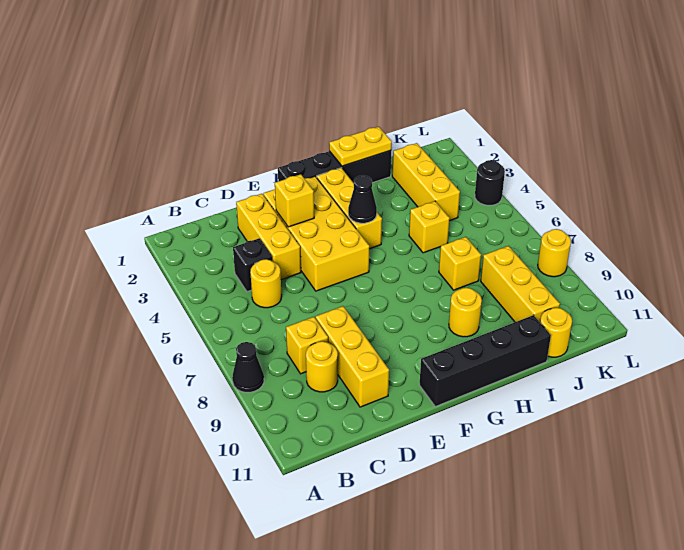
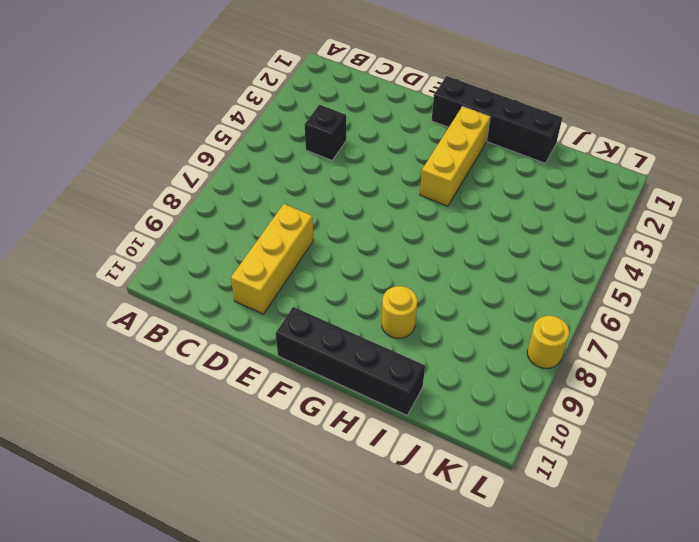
none -> black cone A8 level 1
none -> yellow round brick C5 level 1
none -> yellow brick C8 level 1

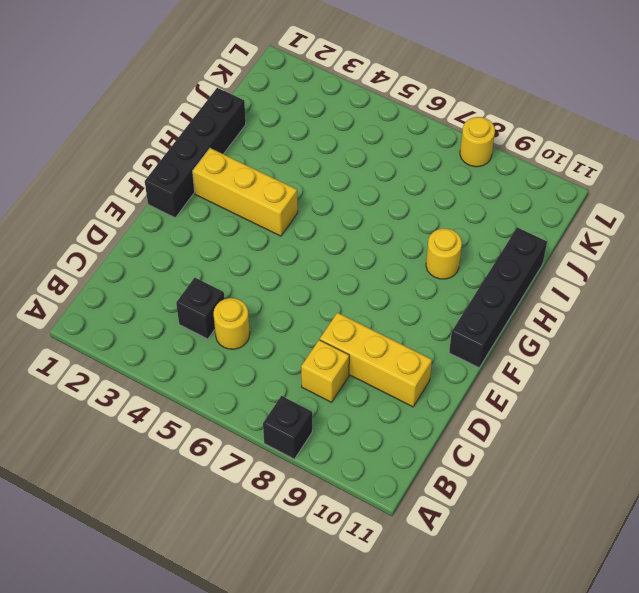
black brick A8 level 1 -> black cone A8 level 1
none -> yellow round brick C9 level 1
none -> yellow brick D2:D4 level 1
none -> yellow brick E2:F5 level 1

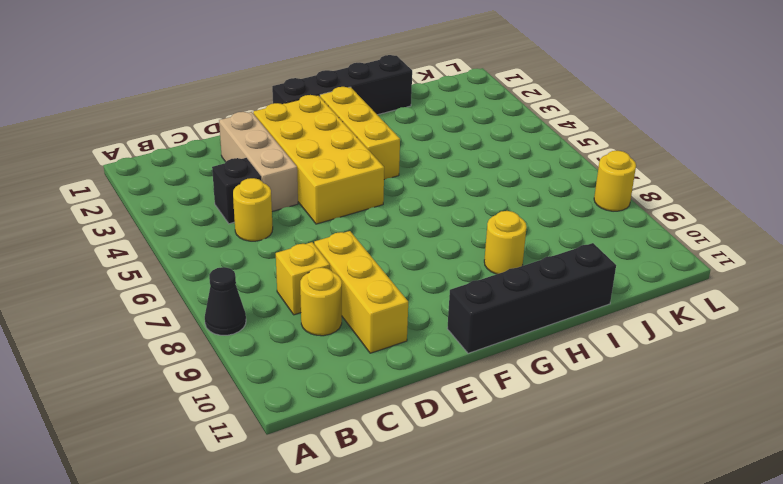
tan brick D2:D4 level 1 -> yellow brick D2:D4 level 1
none -> yellow brick I5 level 1
none -> yellow brick I7 level 1
none -> yellow brick J2:J4 level 1

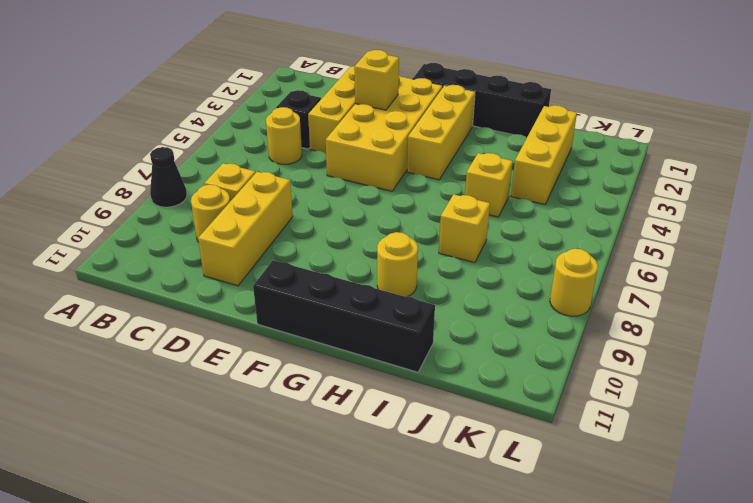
none -> yellow brick J8:J10 level 1
none -> yellow round brick J11 level 1
none -> black round brick L4 level 1

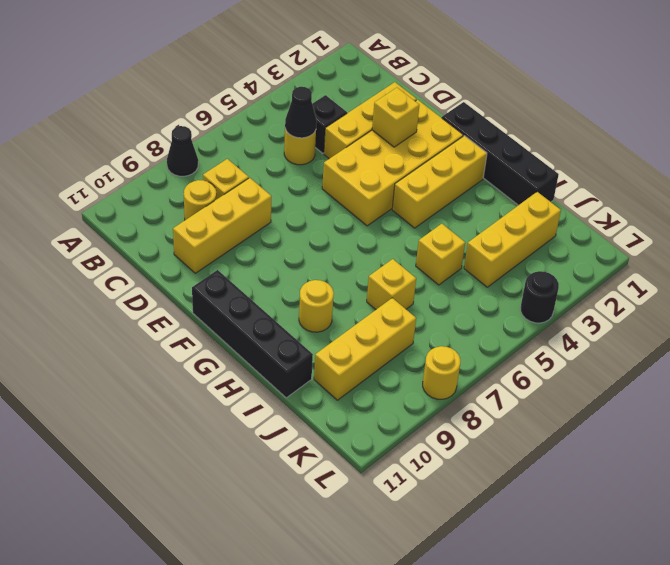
black cone C5 level 2 -> black cone G4 level 2
none -> yellow round brick J11 level 1
none -> yellow plate H1:I1 level 2

